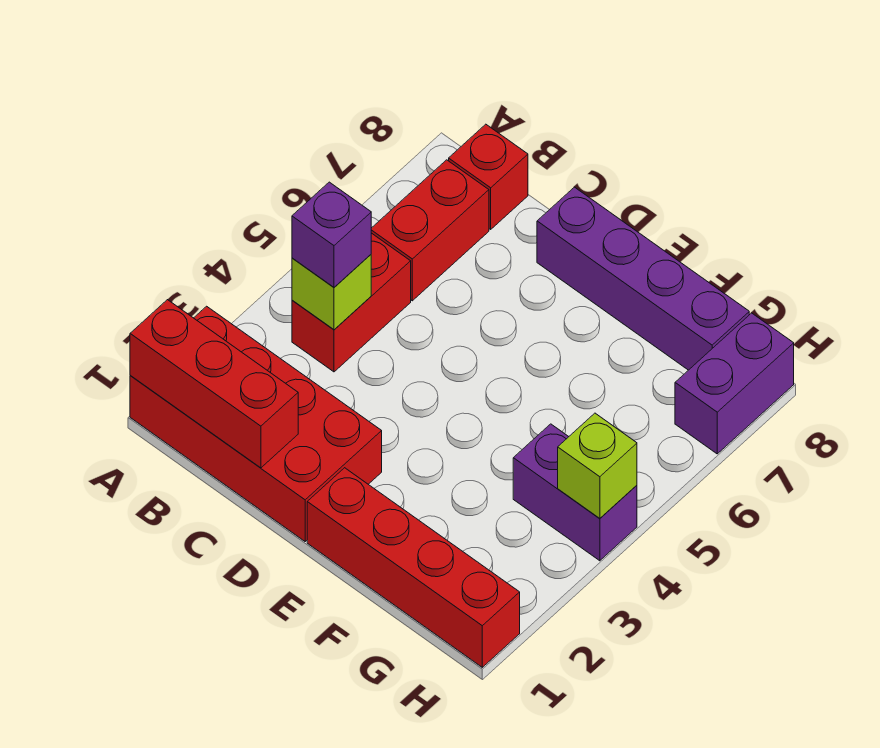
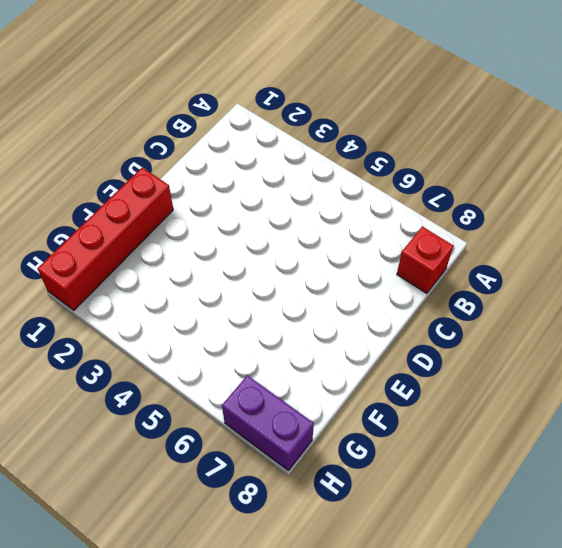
none -> red brick A1:D2 level 1
none -> red brick B4:B5 level 1
none -> red brick B6:B7 level 1

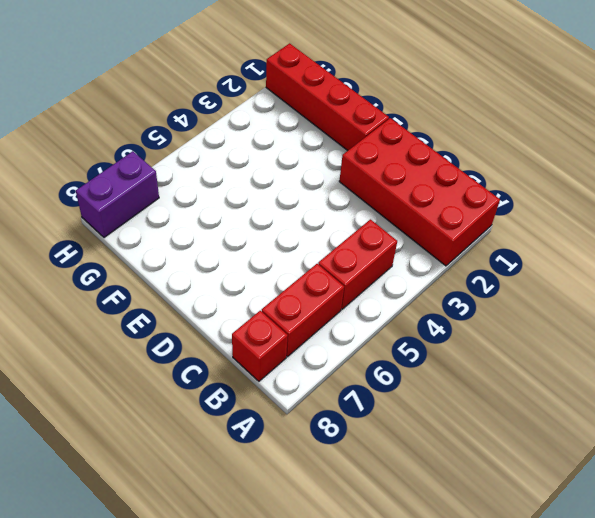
none -> purple brick D8:G8 level 1
none -> purple brick G4:H4 level 1
none -> red brick A1:C1 level 2

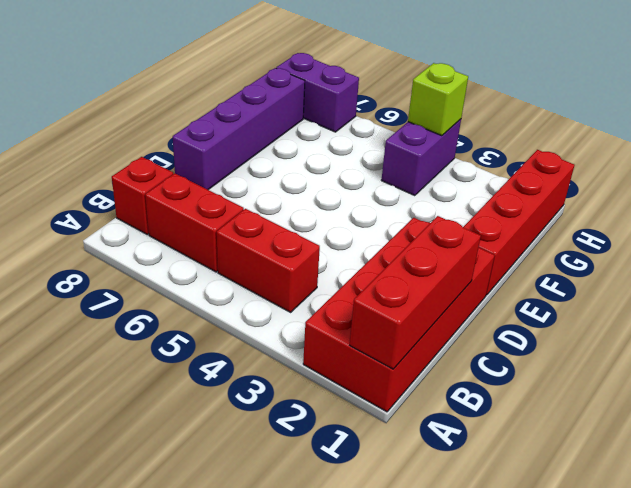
none -> lime brick B4 level 2
none -> purple brick B4 level 3

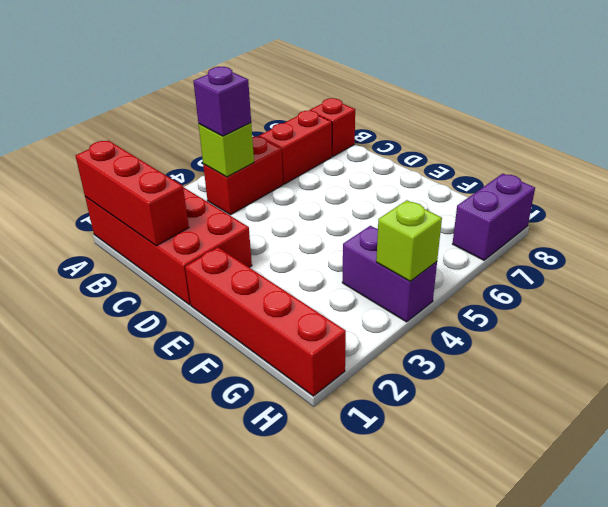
none -> purple brick D8:G8 level 1

